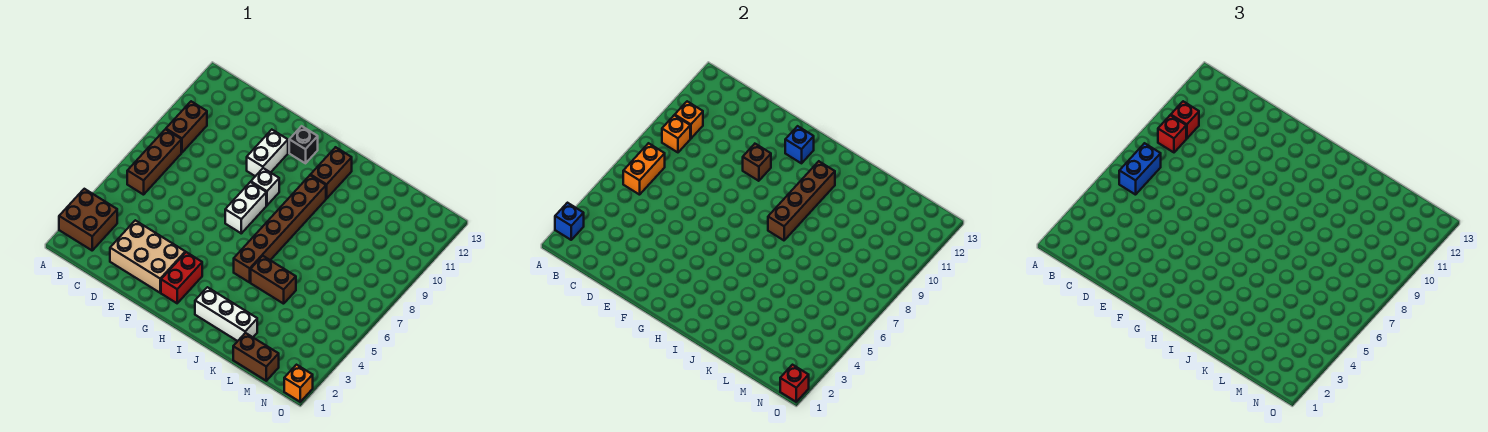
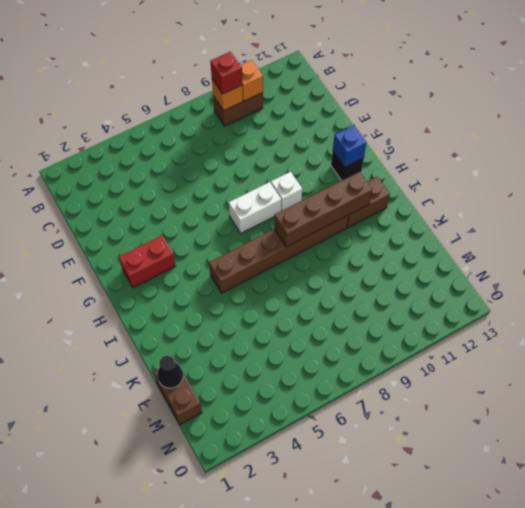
black cone L1 level 2 -> none
none -> brown brick A2:B3 level 1
none -> brown brick B6:B8 level 1
none -> tan brick D2:F3 level 1

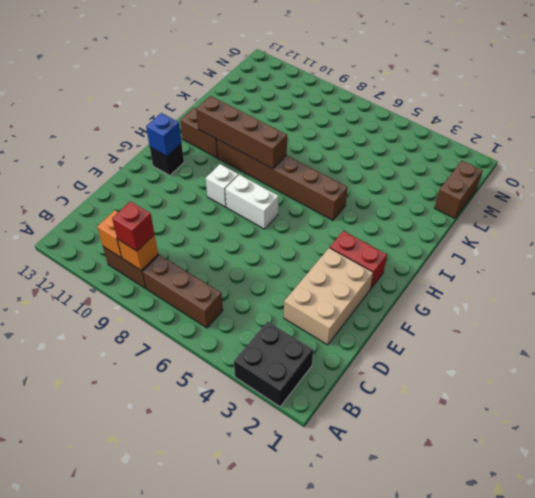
black brick A2:B3 level 1 -> brown brick A2:B3 level 1
none -> white brick F10:F11 level 1
none -> white brick I2:K2 level 1
none -> brown brick J5:K5 level 1

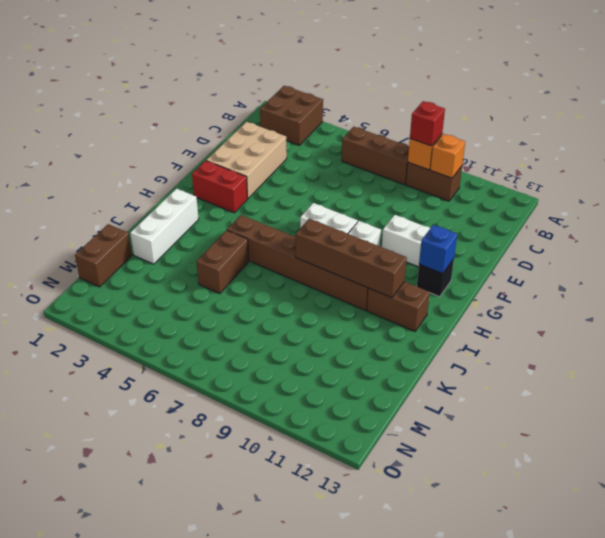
none -> orange brick O1 level 1
none -> blue brick A2 level 2
none -> orange brick B6:B7 level 2

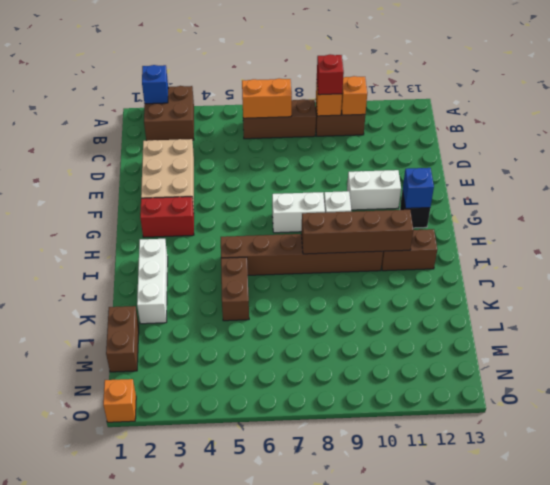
none -> brown brick F10 level 2
none -> red brick O1 level 2
none -> blue brick B6:B7 level 3

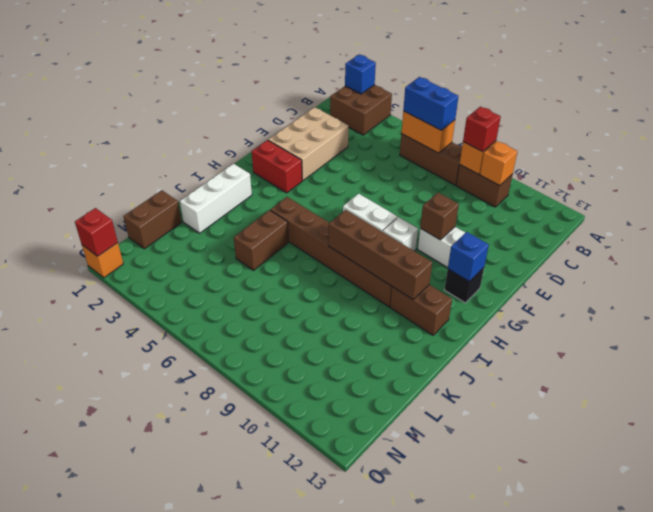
none -> red brick B10 level 3

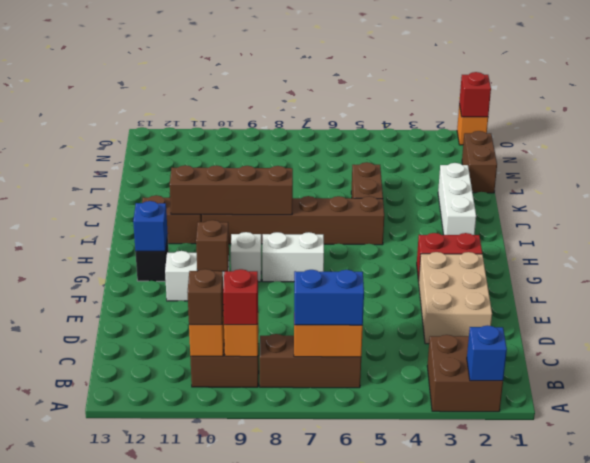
brown brick B10 level 3 -> red brick B10 level 3

